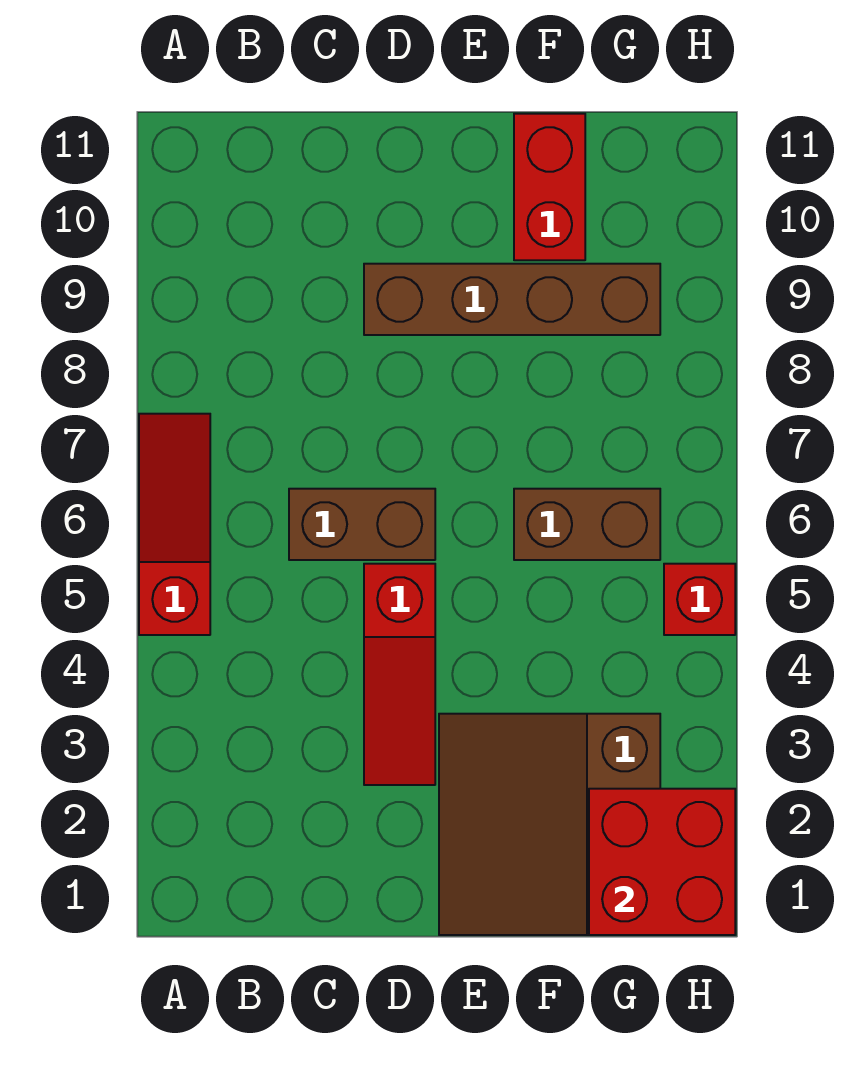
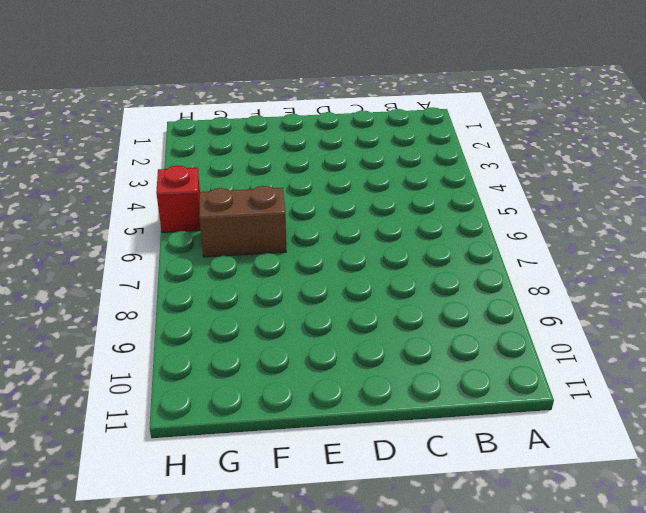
none -> red slope A5:A7 level 1 top 5
none -> brown brick C6:D6 level 1

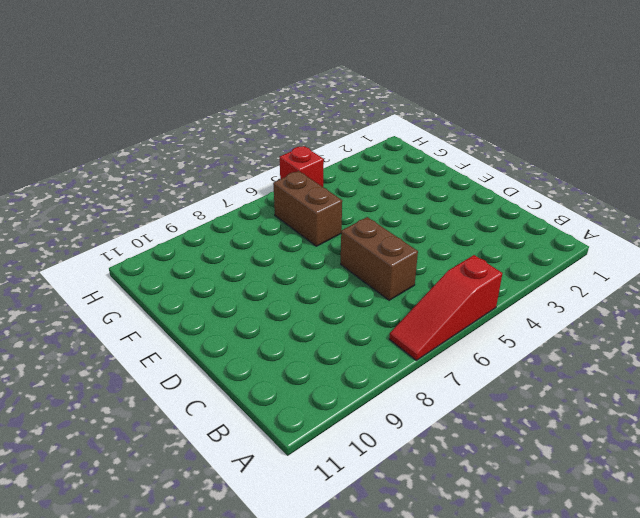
none -> red slope D3:D5 level 1 top 5
none -> brown brick D9:G9 level 1

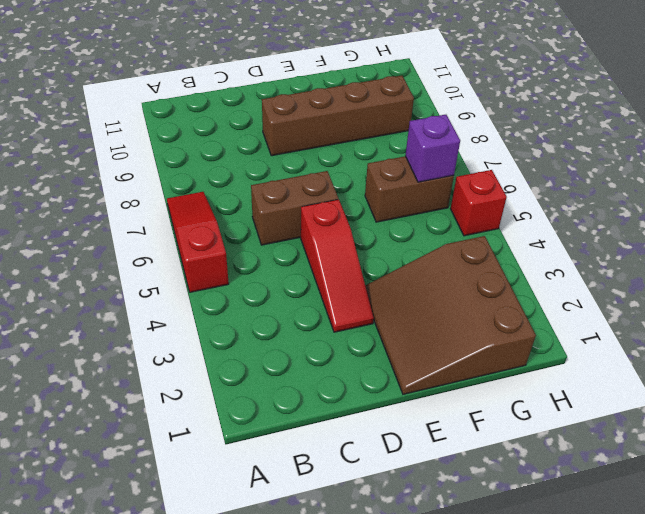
purple brick G6 level 2 -> none
none -> red brick F10:F11 level 1
none -> red brick G1:H2 level 2

